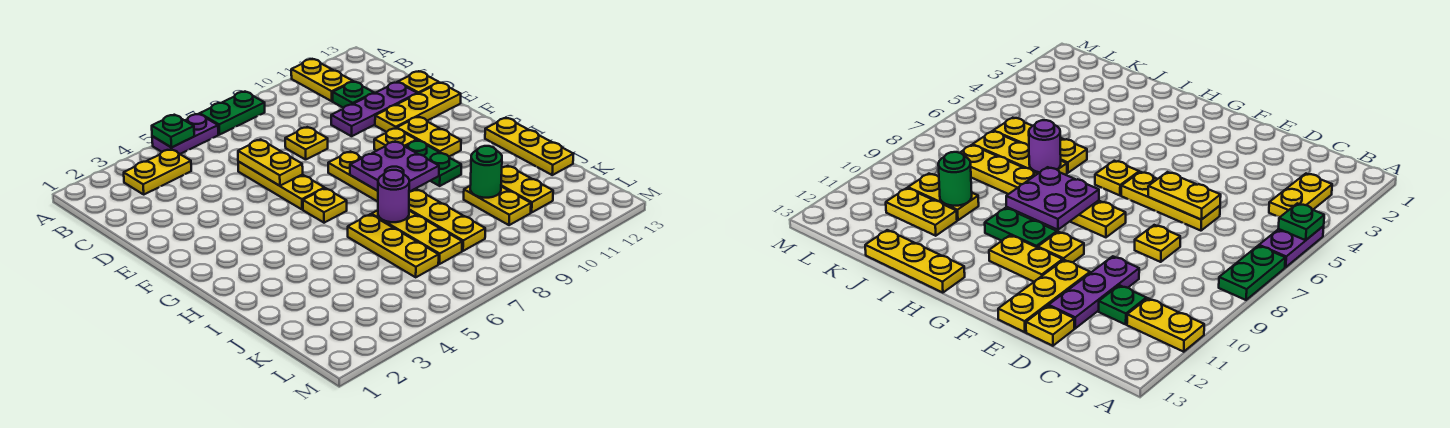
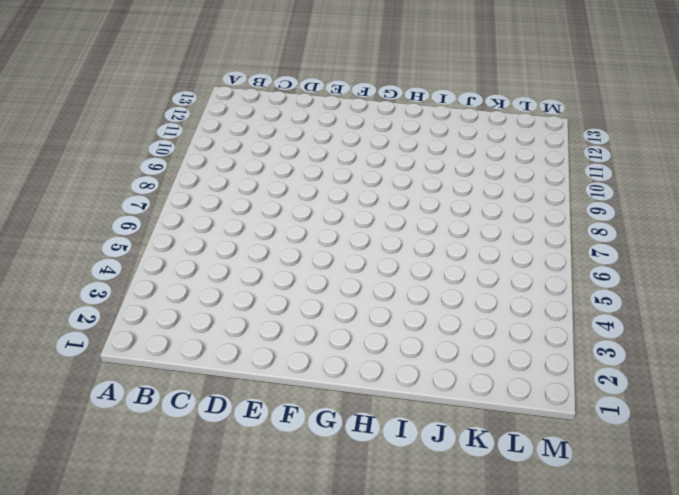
none -> purple plate A5:A6 level 1
none -> green plate A7:A8 level 1
none -> yellow plate A11:B11 level 1

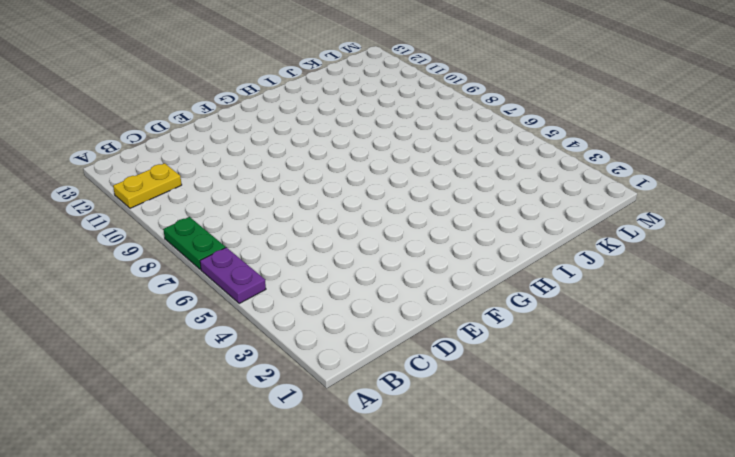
none -> yellow plate B3:B4 level 1
none -> green plate C11 level 1
none -> yellow plate D6:F6 level 1

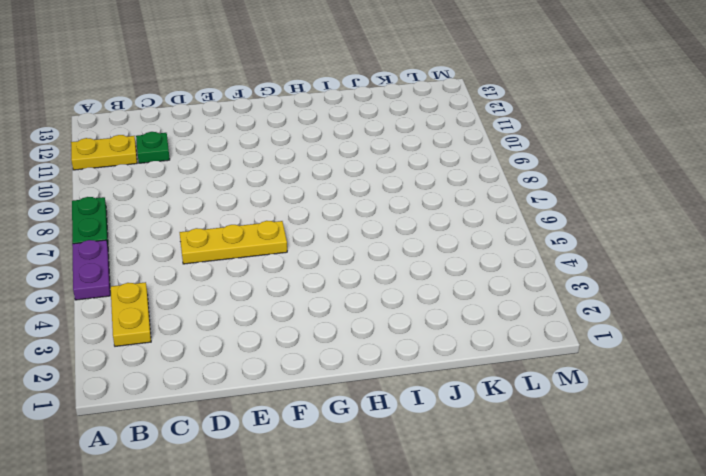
none -> yellow plate D8 level 1
none -> purple plate D10:D12 level 1
none -> yellow plate D13 level 1

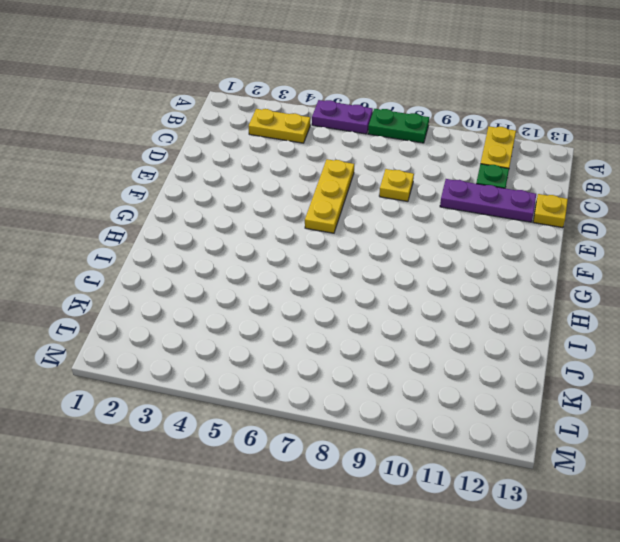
none -> yellow plate E11:E13 level 1
none -> yellow plate F8:K8 level 1
none -> yellow plate F10 level 1

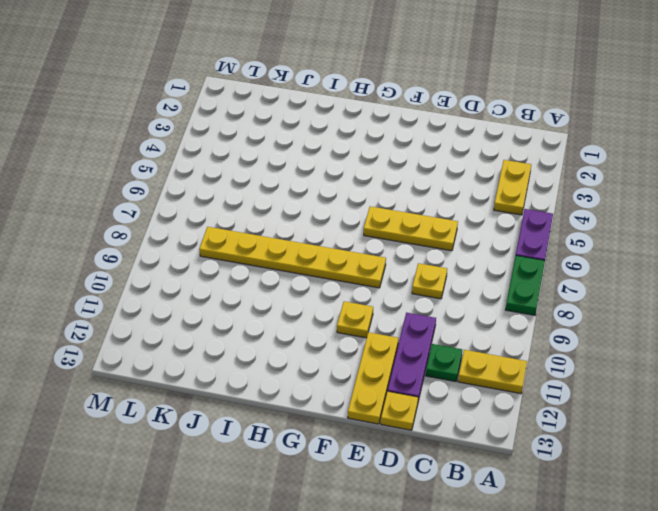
none -> yellow plate F11:G11 level 1
none -> yellow plate G6 level 1
none -> green plate G10:H10 level 1

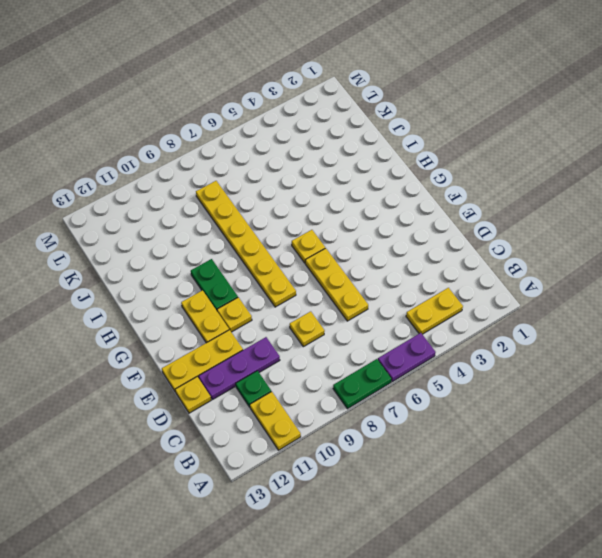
none -> yellow plate H13:J13 level 1
none -> yellow plate I6:K6 level 1
none -> yellow plate I7:K7 level 1

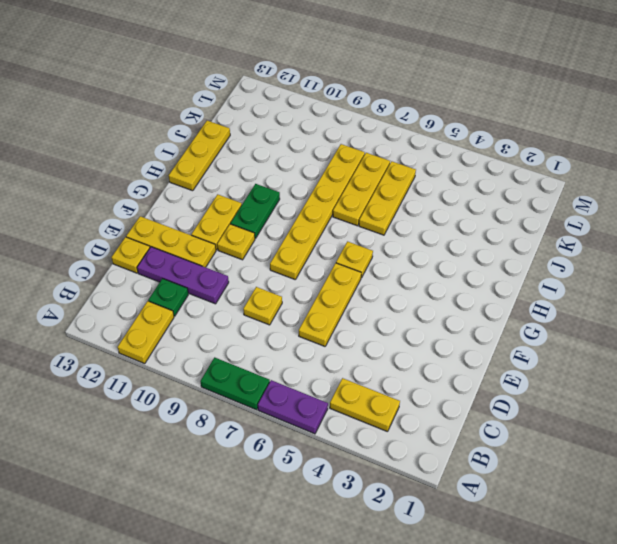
none -> yellow plate J10:K10 level 1
none -> yellow plate J11:K11 level 1
none -> green plate A5 level 2

